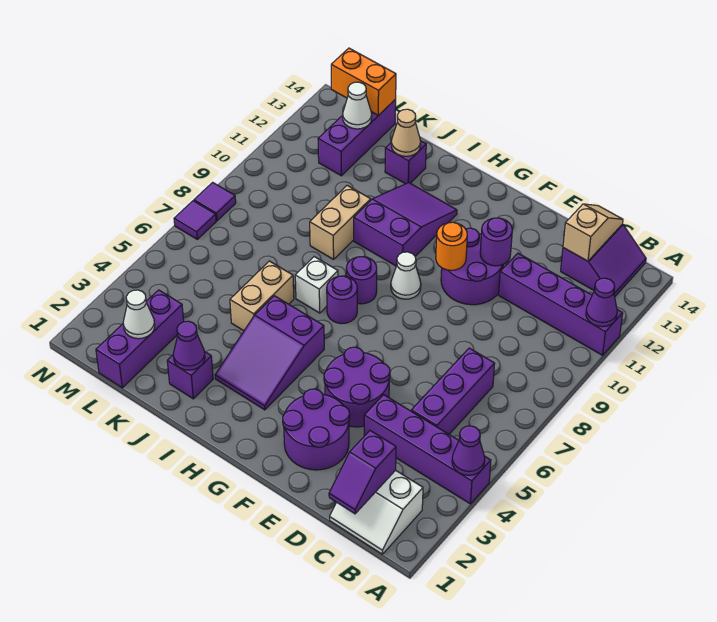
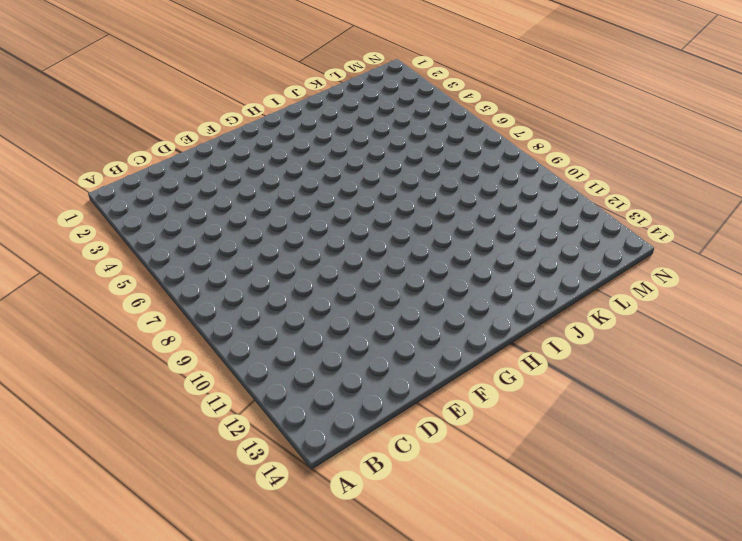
none -> purple brick A4:D4 level 1
none -> purple brick A11:D11 level 1
none -> white slope B1:C2 level 1 top 2
none -> purple slope B13:C14 level 1 top C

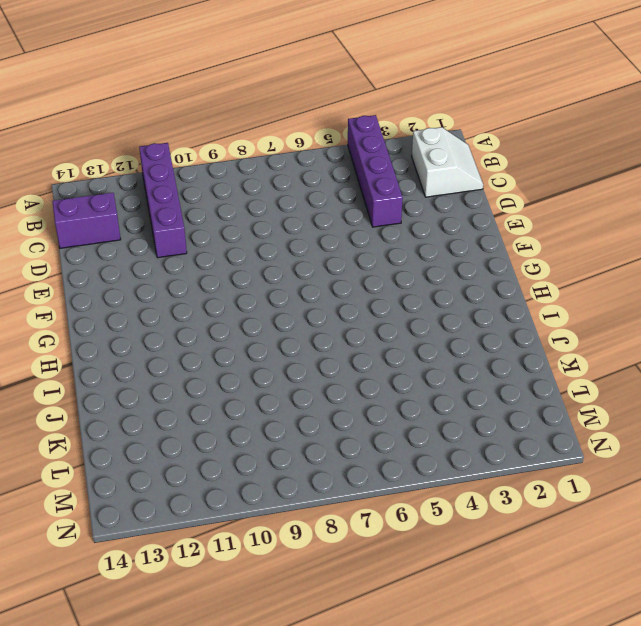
none -> purple brick C5:C7 level 1
none -> purple round brick E2:F3 level 1
none -> purple round brick E4:F5 level 1
none -> purple round brick E10:F11 level 1

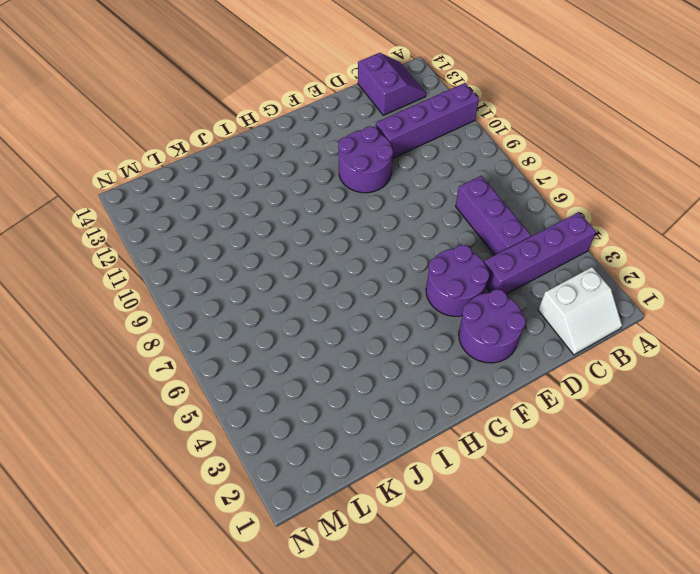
none -> white cone G9 level 1
none -> purple slope H3:I5 level 1 top 5
none -> purple round brick H7 level 1
none -> purple round brick H8 level 1

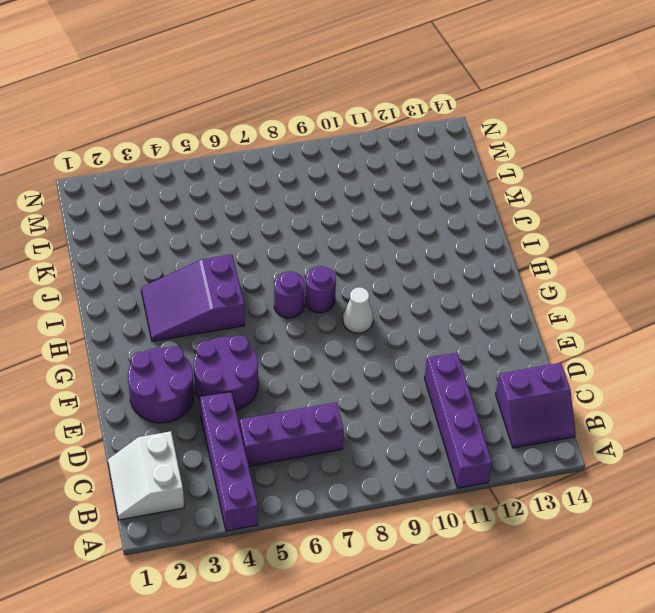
none -> purple round brick E10:F11 level 1
none -> purple slope H10:I12 level 1 top 10
none -> white brick I7 level 1
none -> purple brick J2 level 1

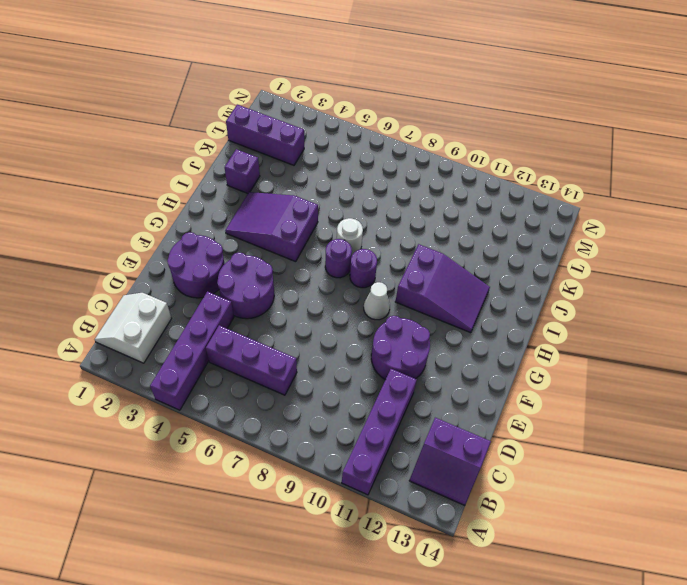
white round brick I7 level 1 -> white brick I7 level 1
none -> tan brick J5:J6 level 1
none -> tan brick J9:J10 level 1
none -> purple brick J13 level 1
none -> purple brick L12:L14 level 1

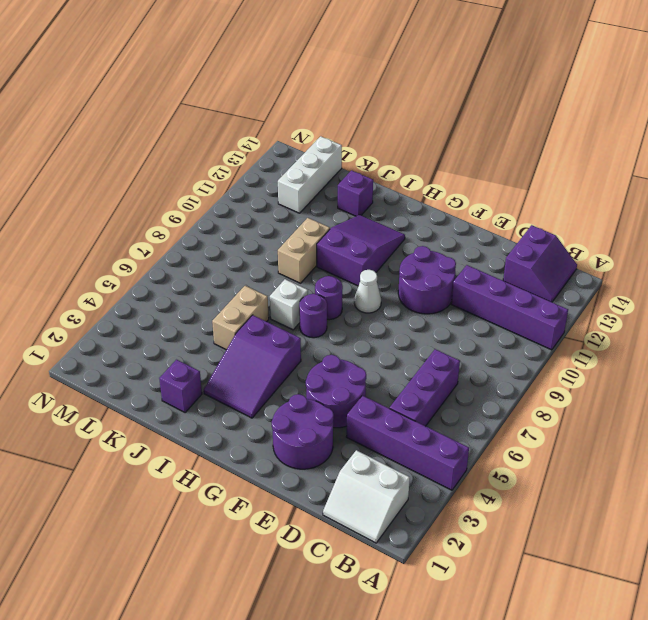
white brick L12:L14 level 1 -> purple brick L12:L14 level 1
none -> purple brick L1:L3 level 1
none -> purple tile N7 level 1
none -> purple tile N8 level 1
none -> purple cone A4 level 2

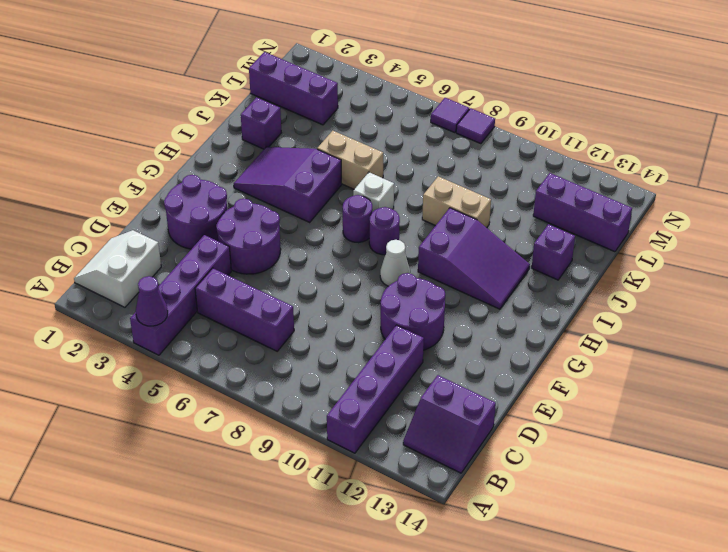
none -> purple cone A11 level 2
none -> purple slope C1:C2 level 2 top 2
none -> tan slope C13:C14 level 2 top 13
none -> purple round brick E11 level 2

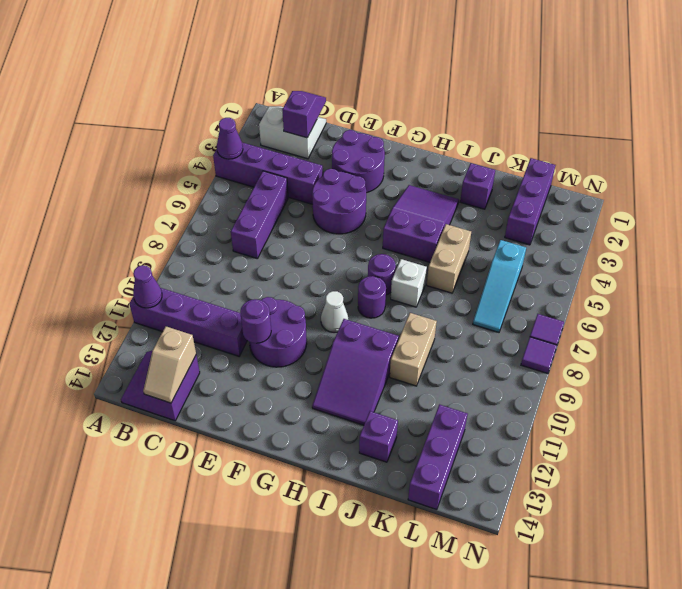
cyan slope L5:L7 level 1 top 5 -> none
none -> orange round brick F10 level 2
none -> purple cone J2 level 2
none -> tan cone J13 level 2
none -> white cone L2 level 2

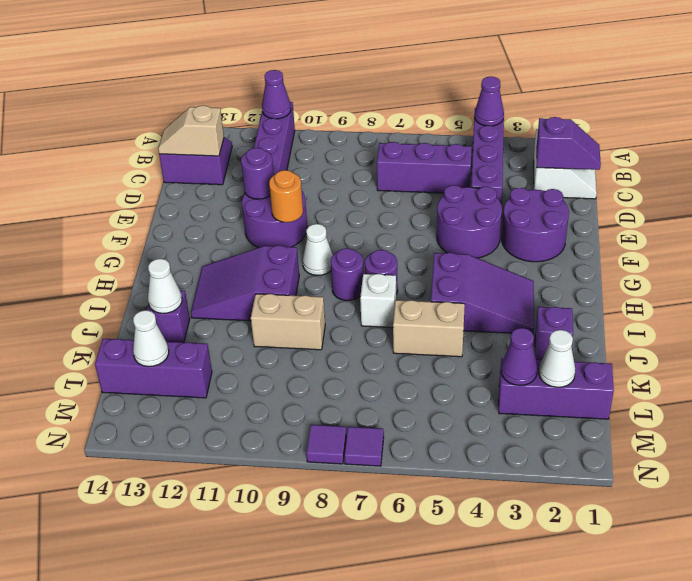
white cone J13 level 2 -> tan cone J13 level 2
purple cone L3 level 2 -> purple cone J2 level 2
none -> orange brick L14:M14 level 2

